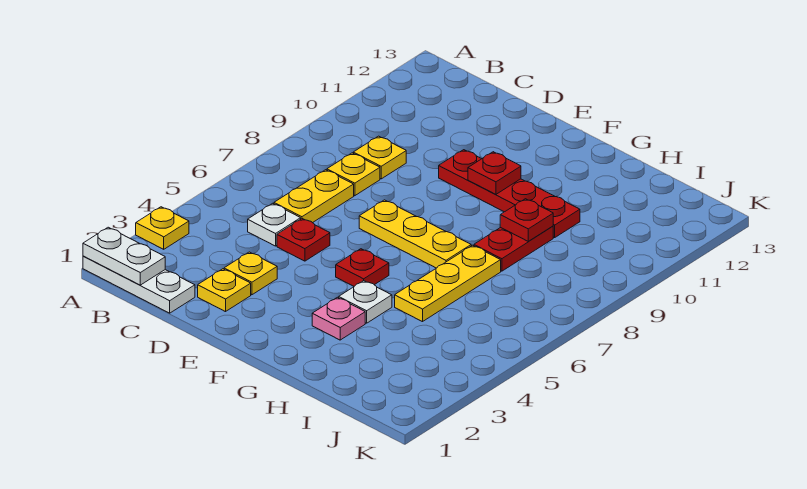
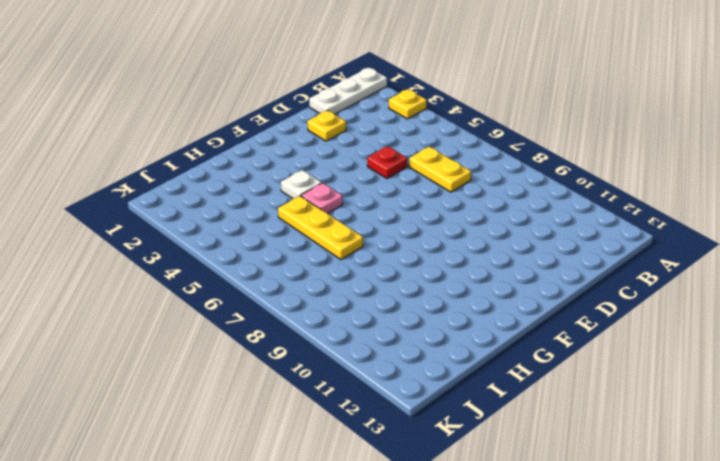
pink plate G5 level 1 -> pink plate G3 level 1
none -> white plate C5 level 1
none -> yellow plate C8 level 1
none -> yellow plate C9 level 1

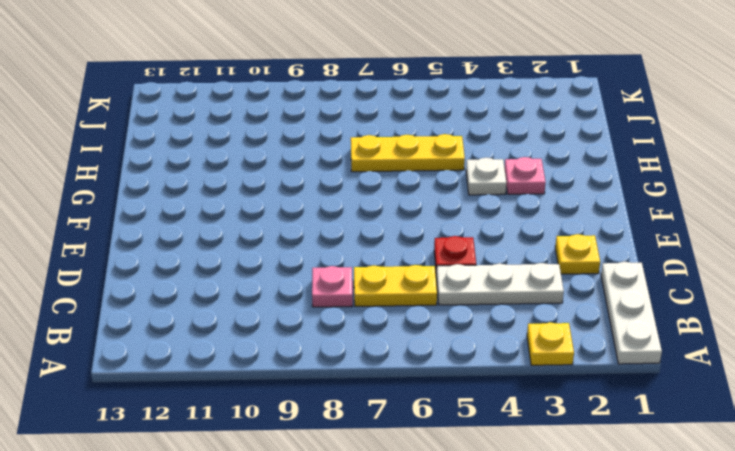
white plate C3:C5 level 1 -> white plate C5 level 1
pink plate C8 level 1 -> yellow plate C8 level 1
none -> yellow plate C9 level 1
none -> yellow plate D3 level 1
none -> yellow plate E7:G7 level 1

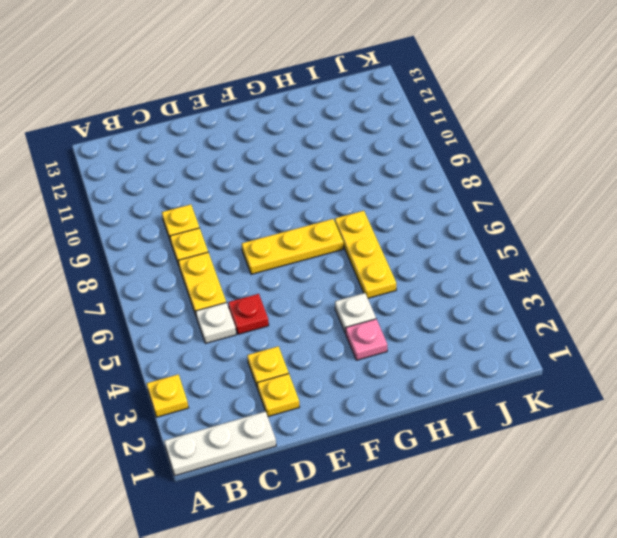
none -> red plate E10:H10 level 1
none -> red plate F5 level 1
none -> red plate H8:H9 level 1

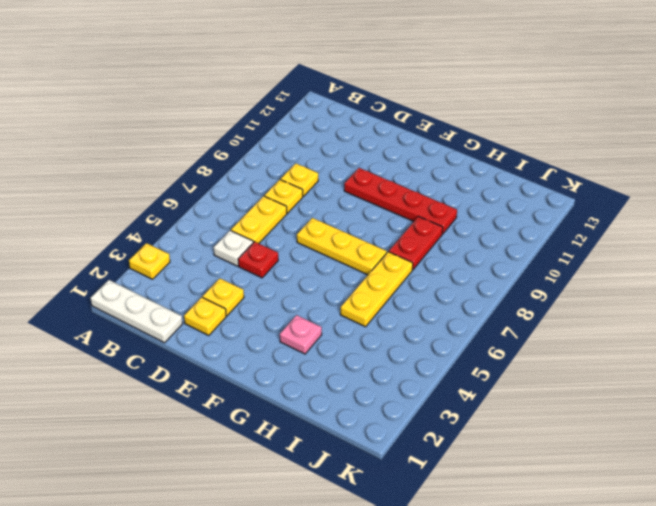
none -> red plate F5 level 1
none -> white plate G4 level 1
none -> white plate A1:B1 level 2

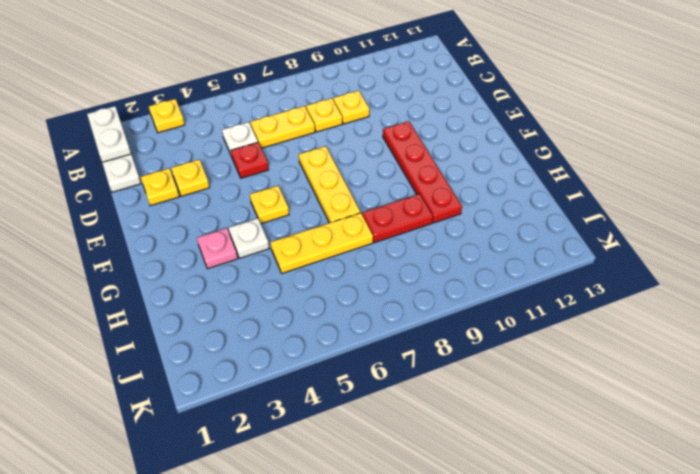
yellow plate F5 level 1 -> red plate F5 level 1
none -> red plate F10 level 2
none -> red plate H9 level 2

